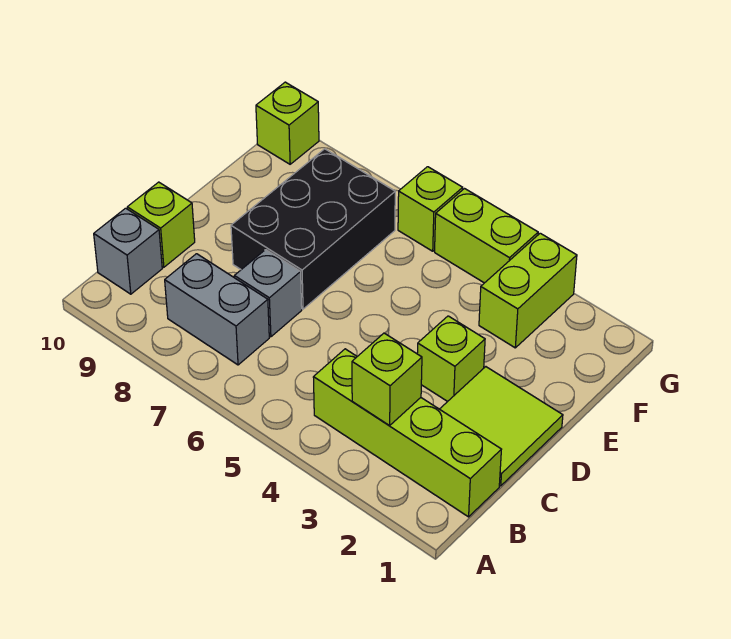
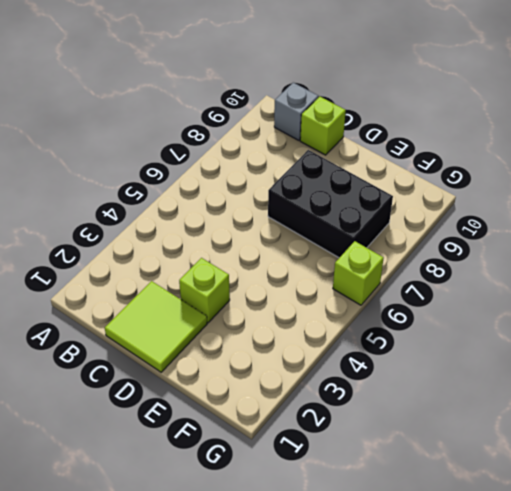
none -> lime brick B1:B4 level 1
none -> grey brick B7:B8 level 1
none -> grey brick C7 level 1

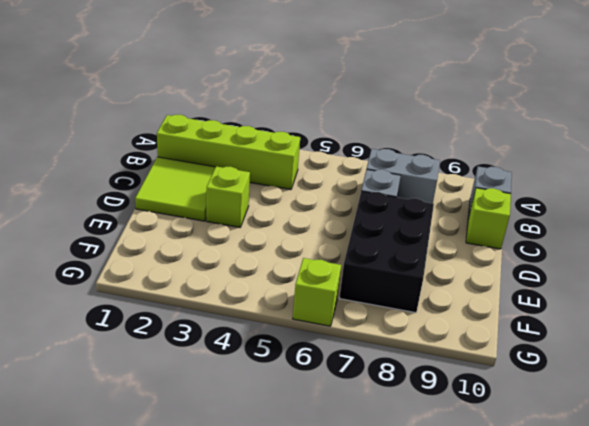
none -> lime brick F3:G3 level 1
none -> lime brick G4:G5 level 1
none -> lime brick G10 level 1

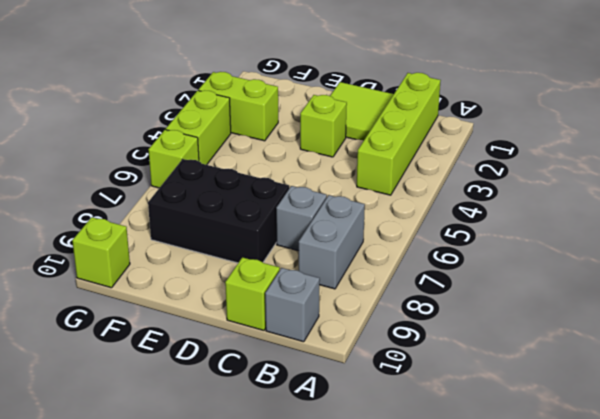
none -> lime brick B3 level 2

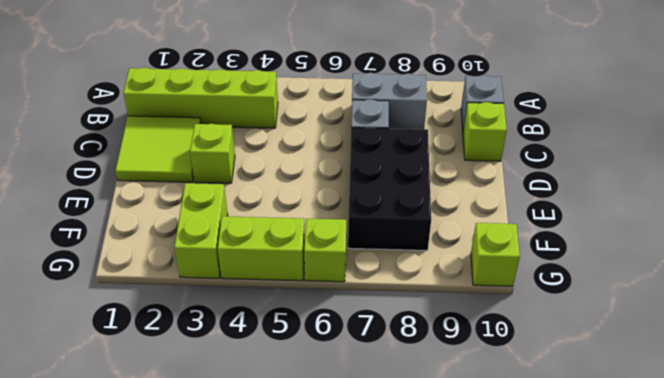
none -> lime brick B3 level 2

